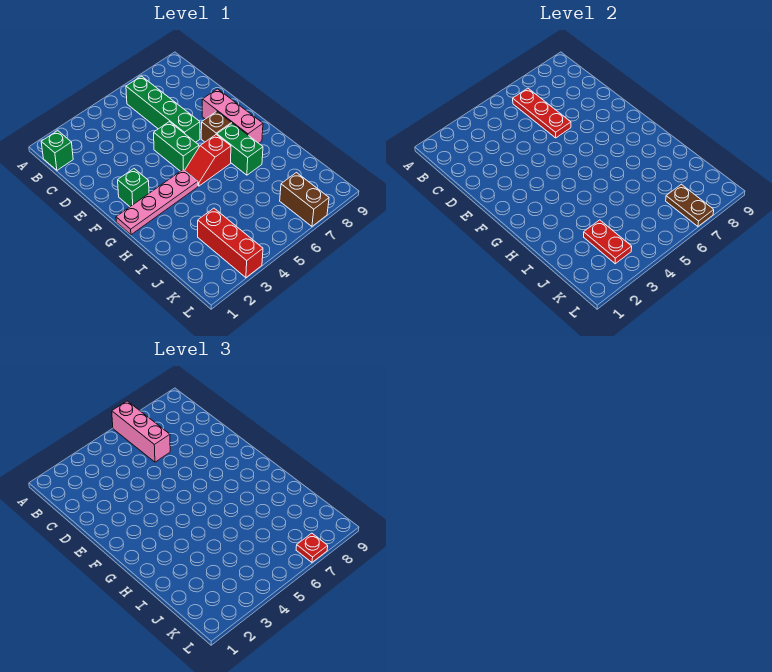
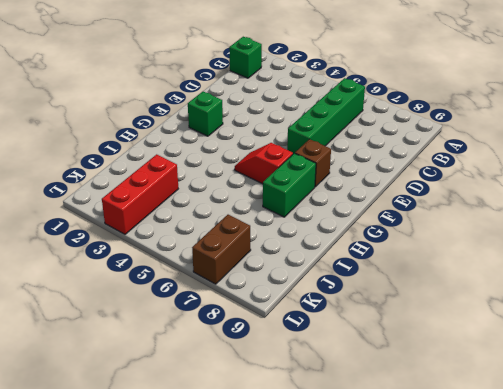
none -> green brick E5:F5 level 1
none -> pink brick E8:G8 level 1
none -> pink plate G1:G4 level 1

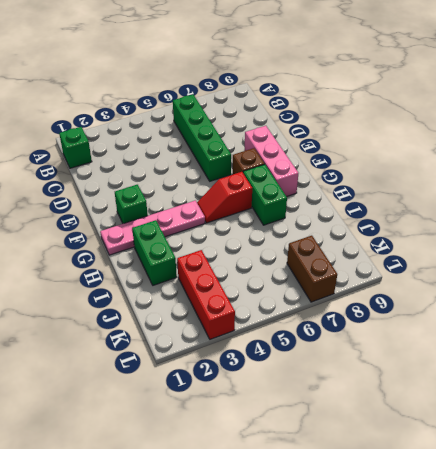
green brick H2:I2 level 1 -> green brick E5:F5 level 1
none -> red plate B6:D6 level 2
none -> red plate J3:K3 level 2
none -> brown plate K7:L7 level 2

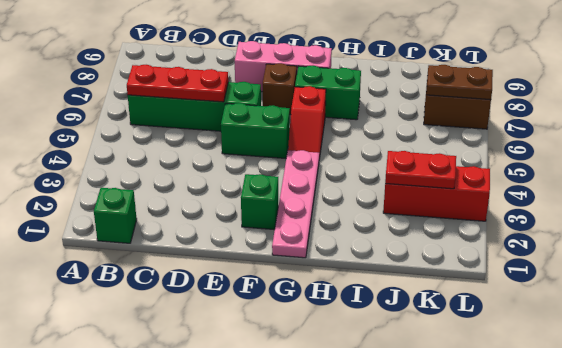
none -> pink brick A6:C6 level 3
none -> red plate L7 level 3

